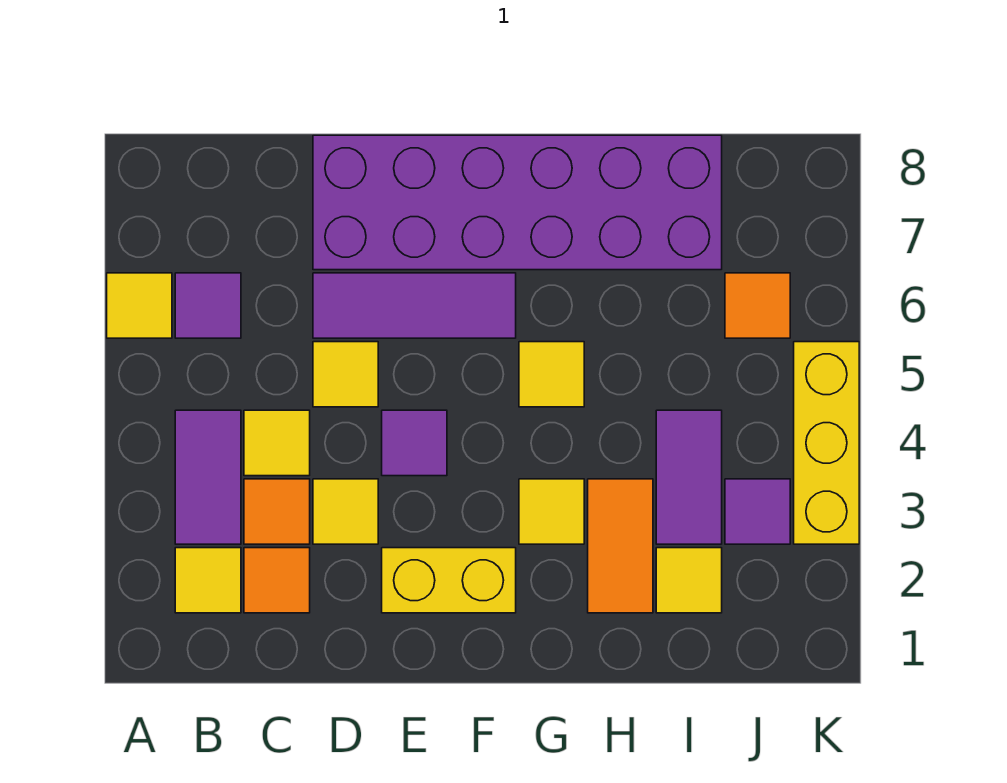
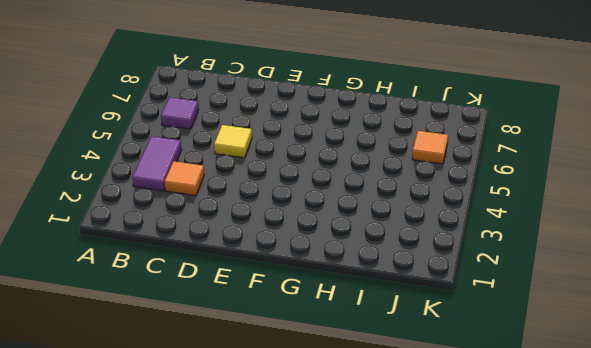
none -> yellow tile A6 level 1
none -> yellow tile B2 level 1
none -> orange tile C2 level 1

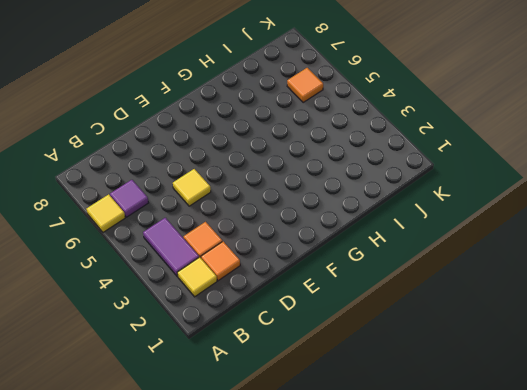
none -> yellow tile C4 level 1
none -> yellow tile D3 level 1
none -> purple tile D6:F6 level 1

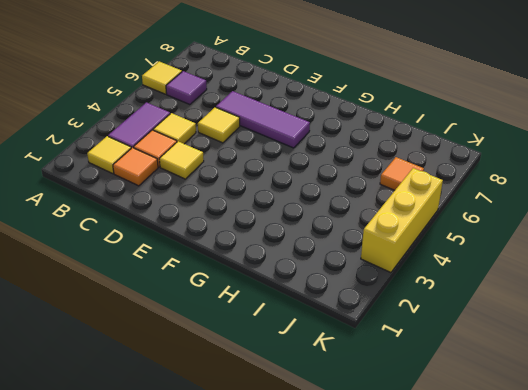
none -> purple brick D7:I8 level 1
none -> yellow brick E2:F2 level 1
none -> purple tile E4 level 1

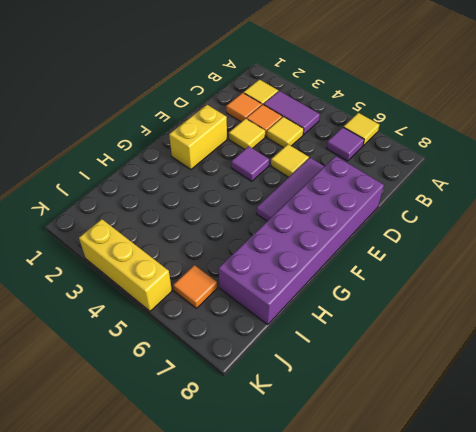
none -> yellow tile G3 level 1
none -> yellow tile G5 level 1
none -> orange tile H2:H3 level 1

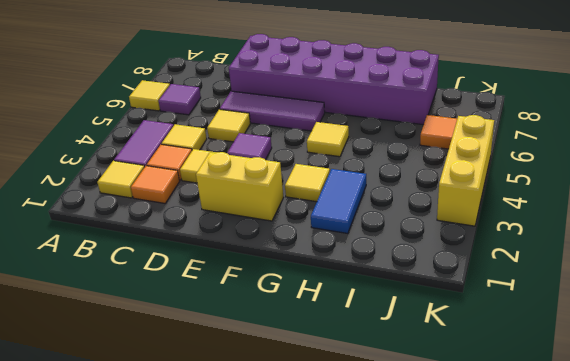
blue tile H2:H3 level 1 -> orange tile H2:H3 level 1
none -> yellow tile I2 level 1
none -> purple tile I3:I4 level 1
none -> purple tile J3 level 1

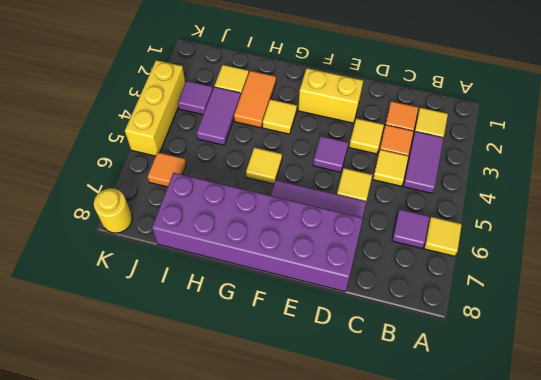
yellow round brick K8 level 1 -> none

